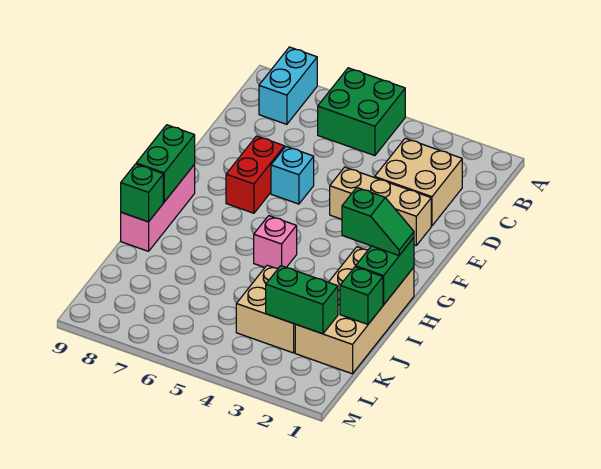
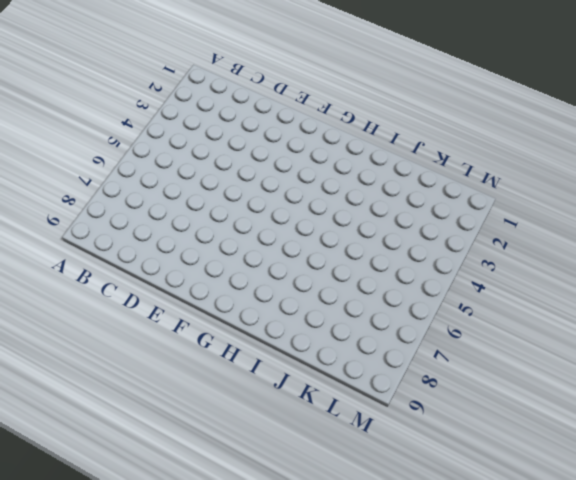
none -> green brick A5:B6 level 1
none -> cyan brick A8:B8 level 1
none -> tan brick C2:D3 level 1

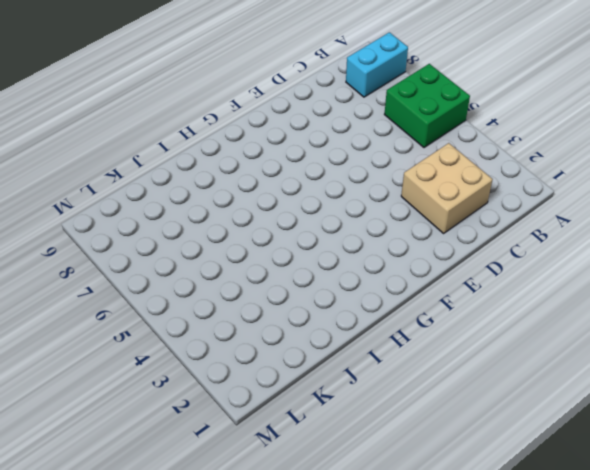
none -> tan brick E2:E4 level 1
none -> cyan brick E6 level 1
none -> red brick E7:F7 level 1

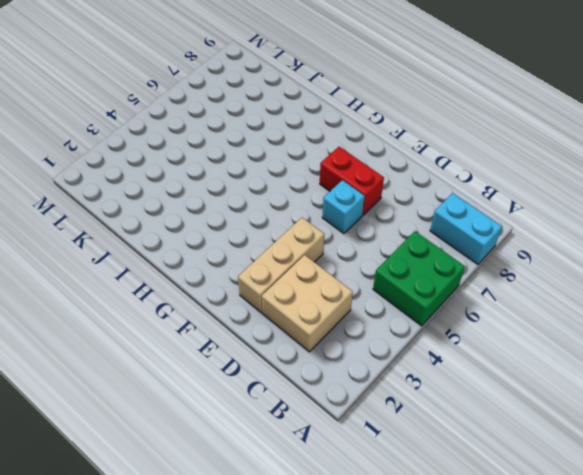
none -> pink brick G9:I9 level 1
none -> tan brick H1:K2 level 1
none -> pink brick H5 level 1

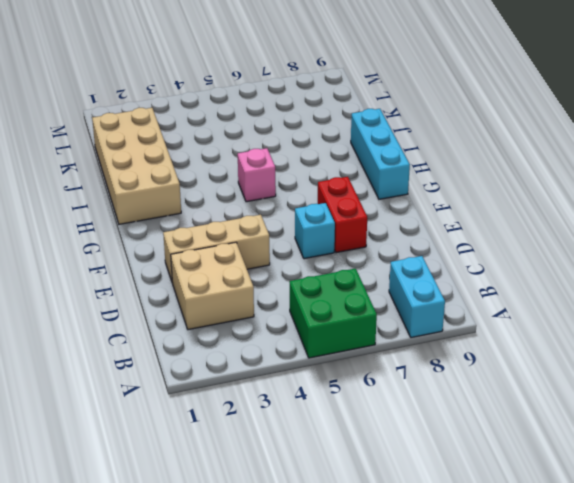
cyan brick G9:I9 level 1 -> pink brick G9:I9 level 1
none -> tan brick J3:K4 level 1
none -> green brick G9:H9 level 2
none -> green brick H1:I1 level 2

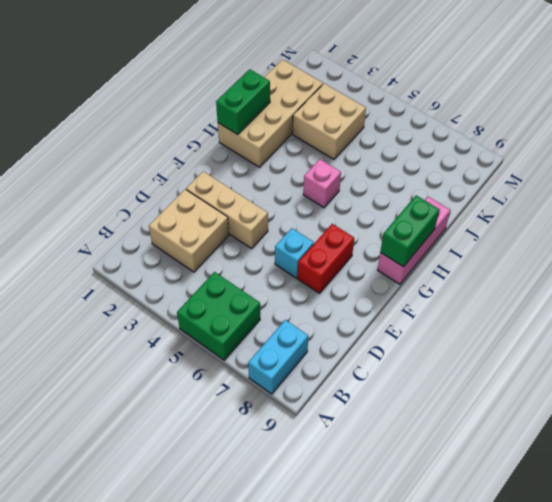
none -> green brick I9 level 2
none -> green brick J1 level 2
none -> green brick K2:K3 level 2

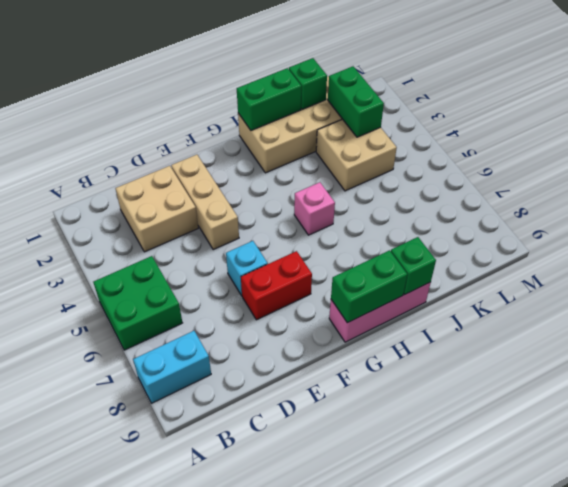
none -> green slope H1:H2 level 3 top 2

